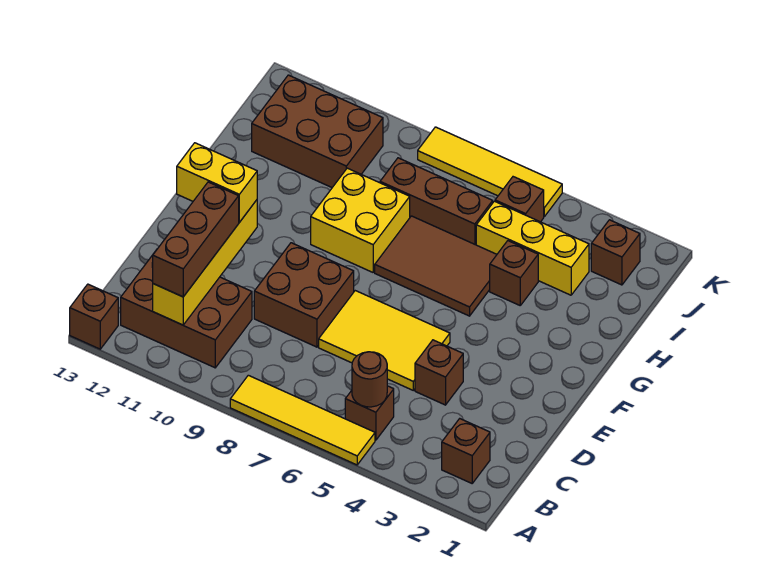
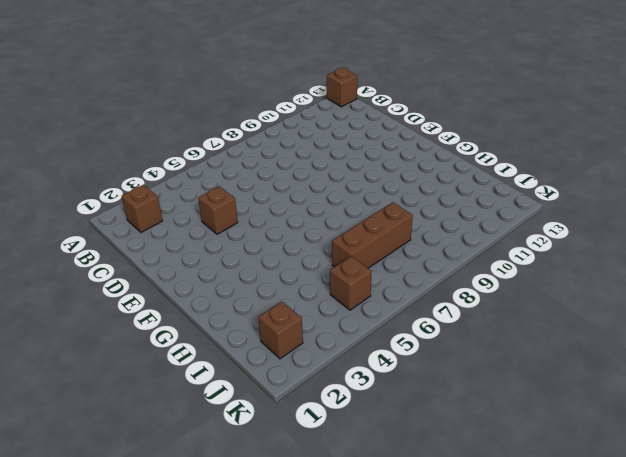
none -> yellow tile A5:A8 level 1
none -> brown brick B5 level 1
none -> brown brick B10:C12 level 1

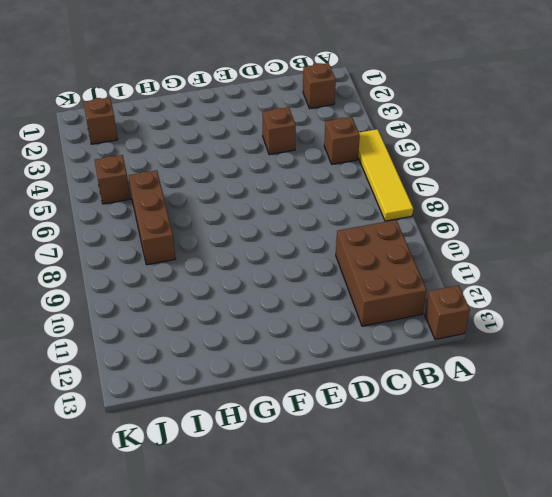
none -> yellow tile D5:E7 level 1
none -> brown brick D8:E9 level 1
none -> brown tile G5:H7 level 1

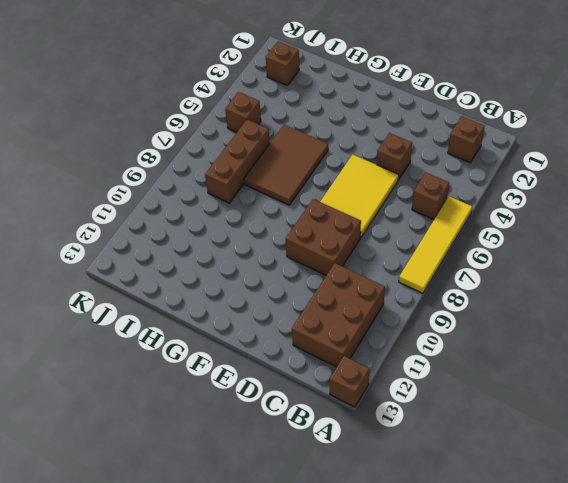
none -> yellow brick G8:H9 level 1
none -> brown brick H4 level 1
none -> yellow brick I3:I5 level 1

